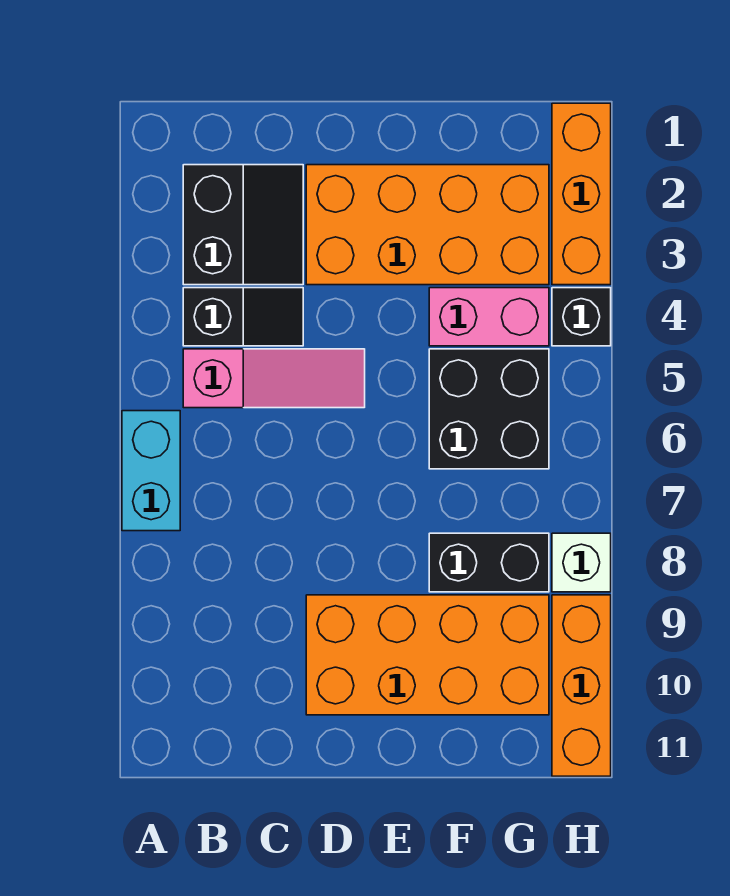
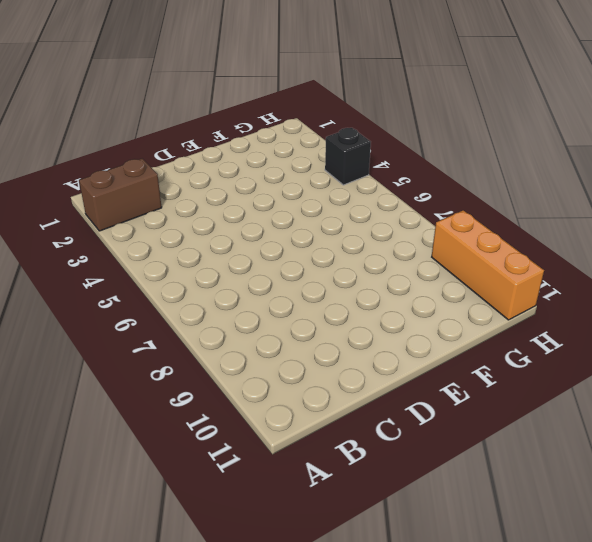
brown brick A2:B2 level 1 -> black slope B2:C3 level 1 top B
none -> cyan brick A6:A7 level 1
none -> black slope B4:C4 level 1 top B
none -> pink slope B5:D5 level 1 top B

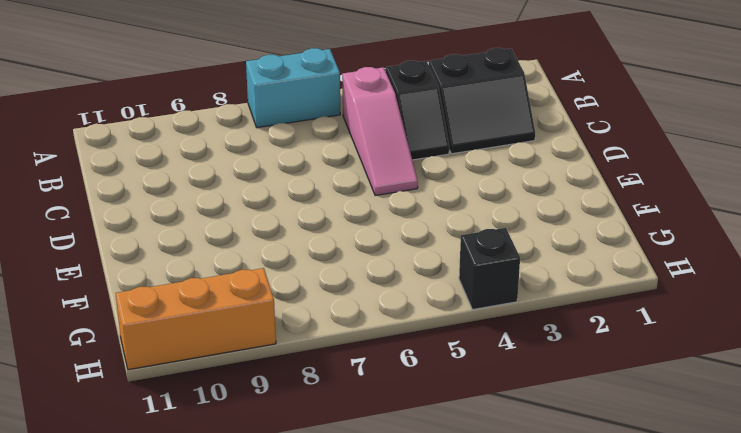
none -> orange brick D2:G3 level 1
none -> orange brick D9:G10 level 1
none -> pink brick F4:G4 level 1

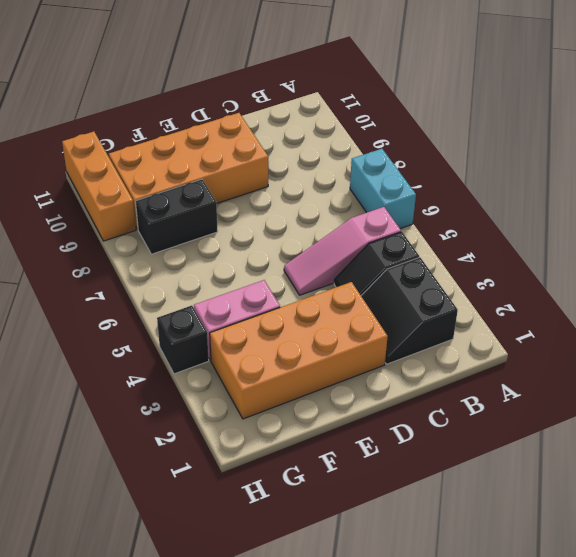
none -> black brick F5:G6 level 1
none -> orange brick H1:H3 level 1
none -> white brick H8 level 1

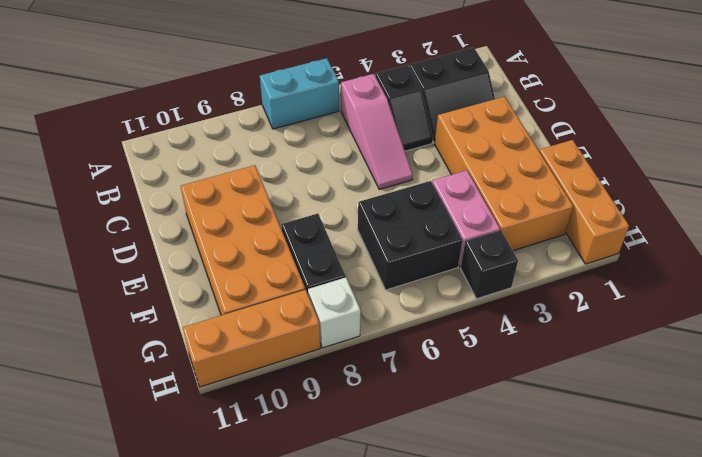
orange brick F1:H1 level 1 -> orange brick H1:H3 level 1

